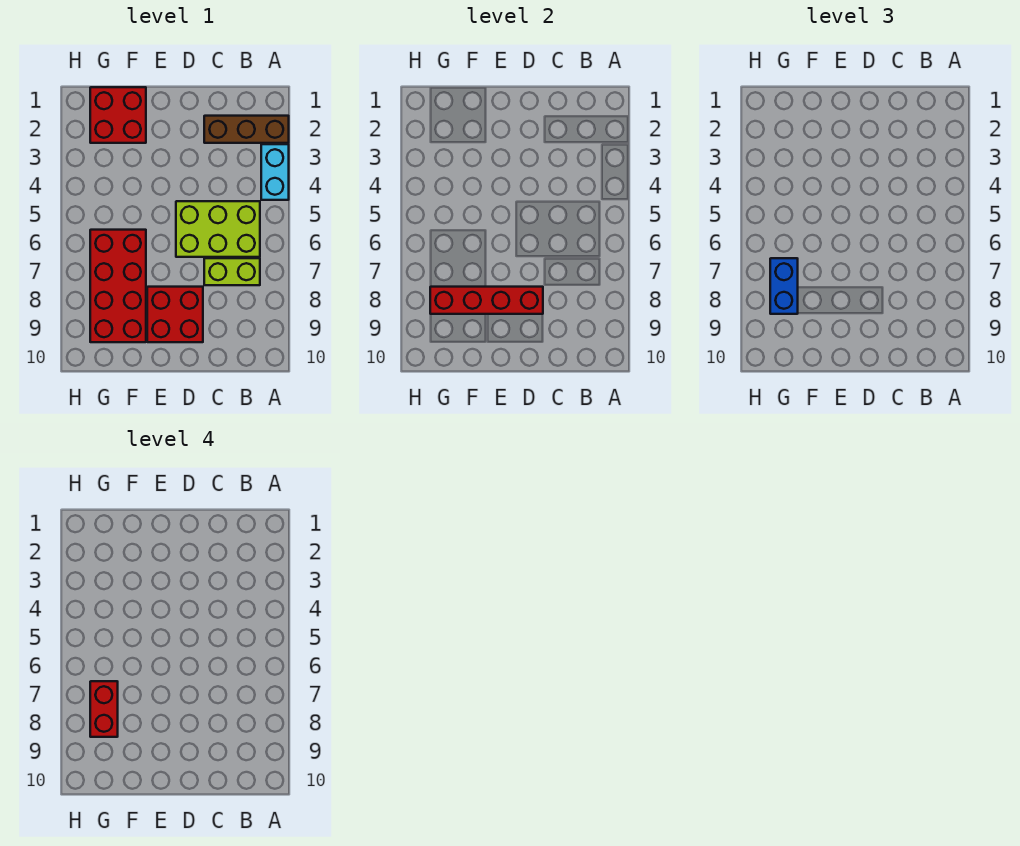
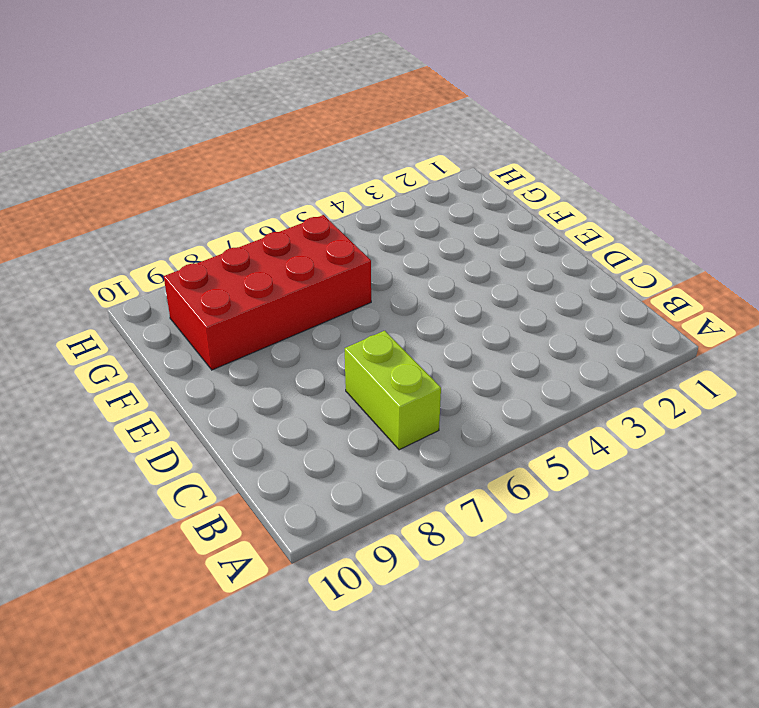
none -> brown brick A2:C2 level 1
none -> cyan brick A3:A4 level 1

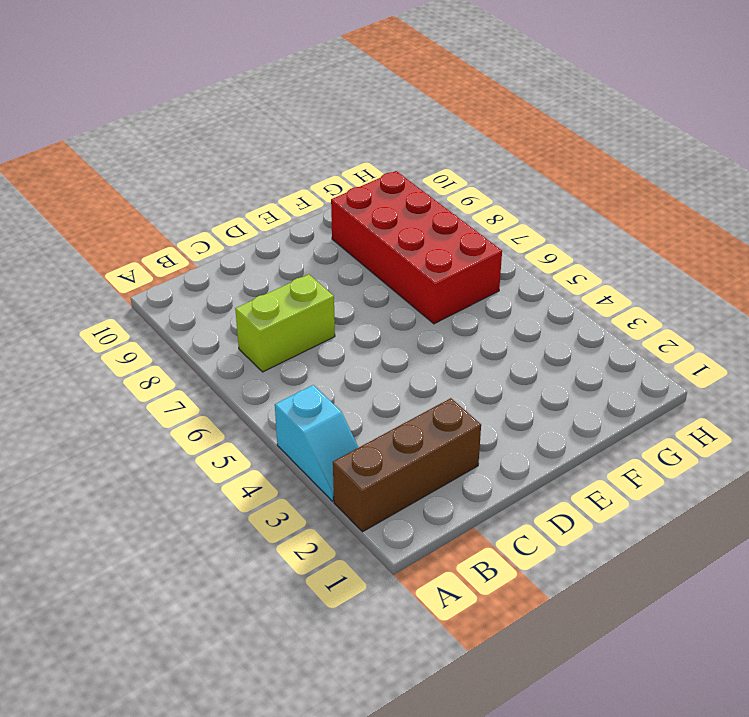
cyan slope A3:A4 level 1 top 4 -> cyan brick A3:A4 level 1
none -> lime brick B5:D6 level 1
none -> red brick D8:E9 level 1

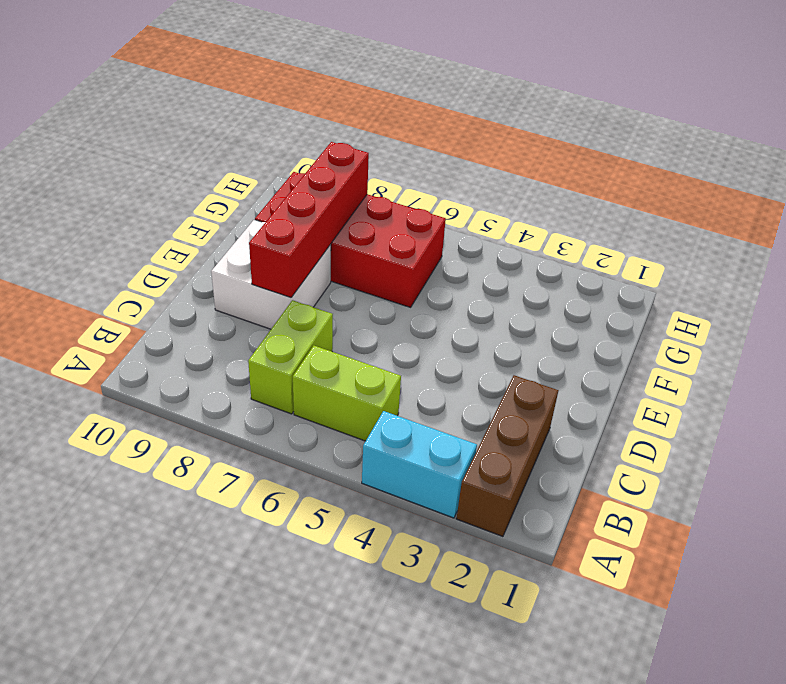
lime brick B5:B6 level 1 -> lime brick B5:D6 level 1
white brick D8:E9 level 1 -> red brick D8:E9 level 1
none -> red brick F1:G2 level 1
none -> blue brick G7:G8 level 3

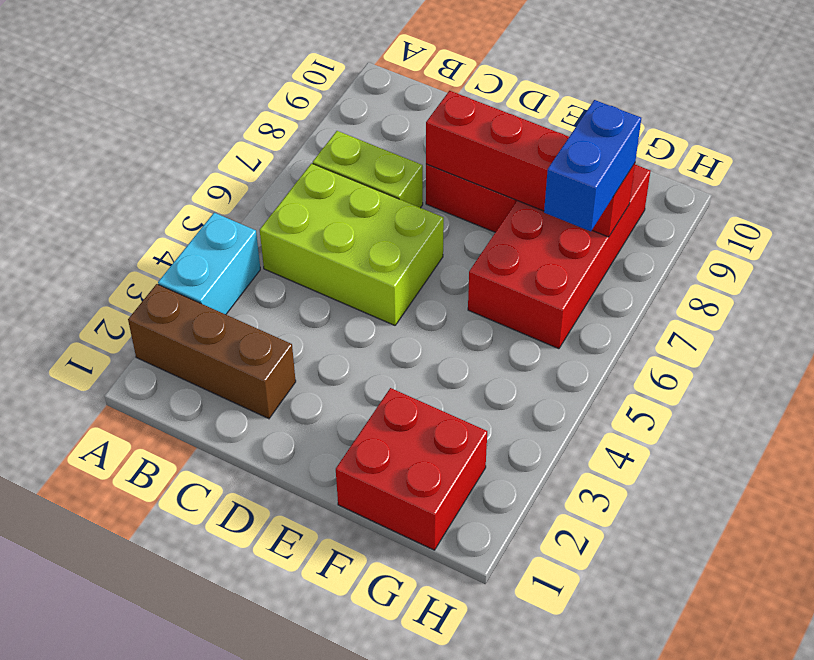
none -> red brick G7:G8 level 4

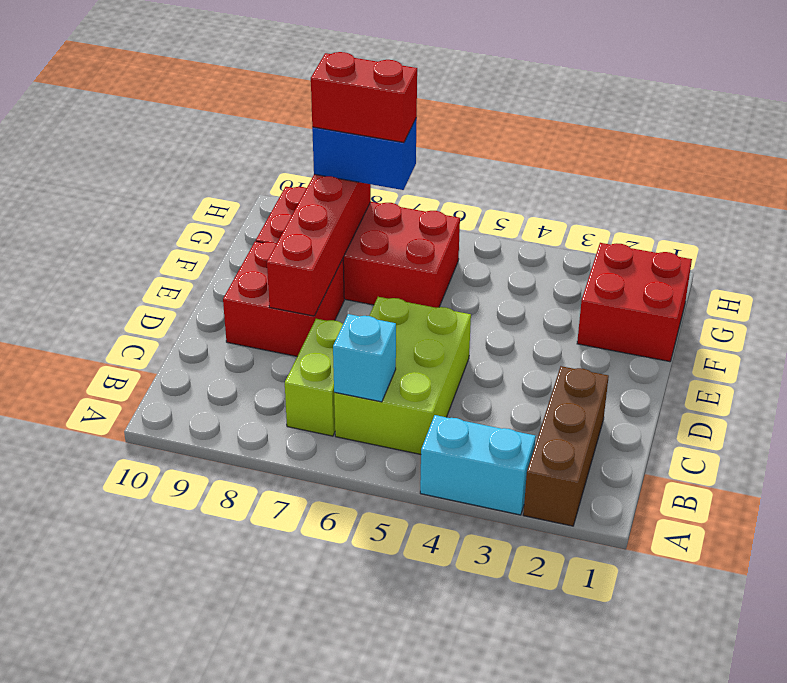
cyan brick B6 level 2 -> none

